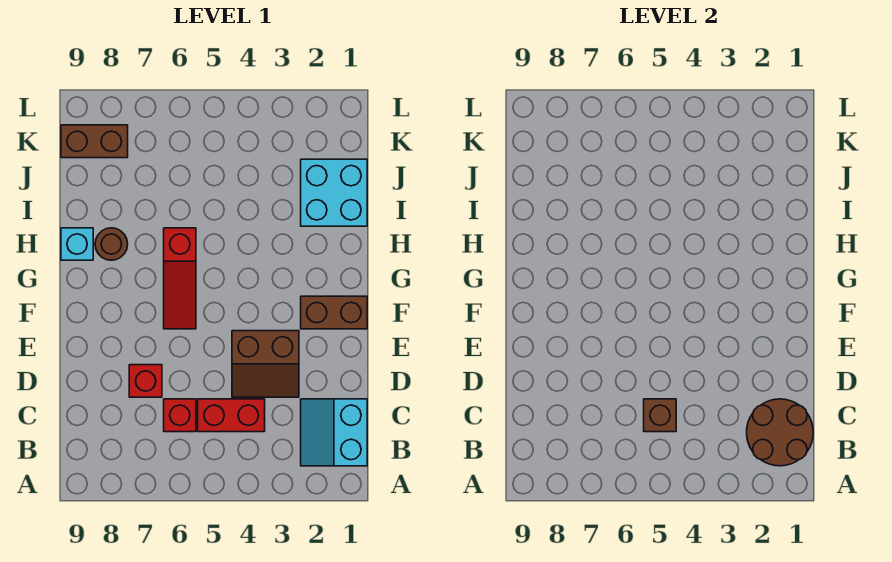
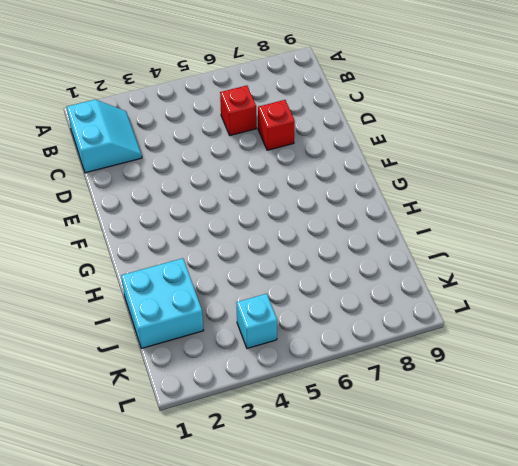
cyan brick K4 level 1 -> cyan brick H9 level 1
none -> red brick C4:C5 level 1
none -> brown slope D3:E4 level 1 top E
none -> brown brick F1:F2 level 1

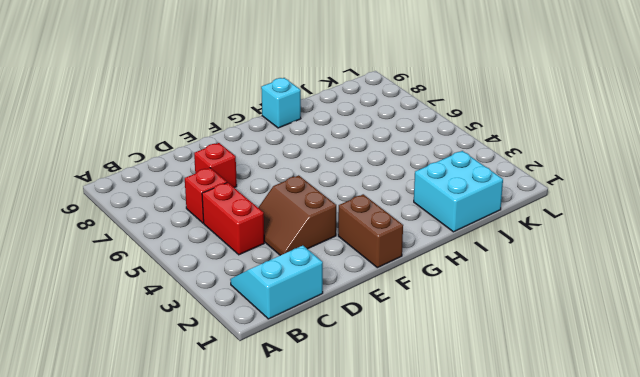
none -> red slope F6:H6 level 1 top H
none -> brown round brick H8 level 1
none -> brown brick K8:K9 level 1

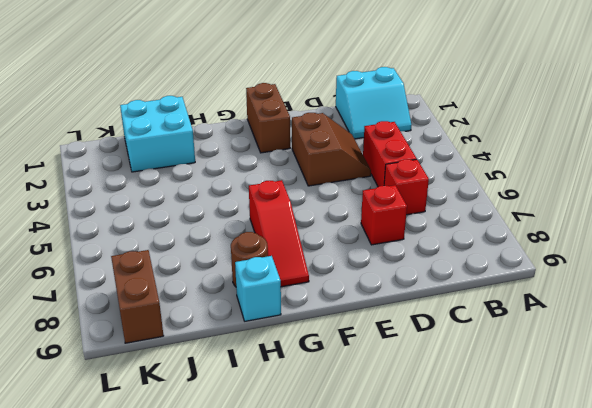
red slope G6:G8 level 1 top 6 -> red slope F6:H6 level 1 top H
none -> brown round brick B1:C2 level 2
none -> brown brick C5 level 2

